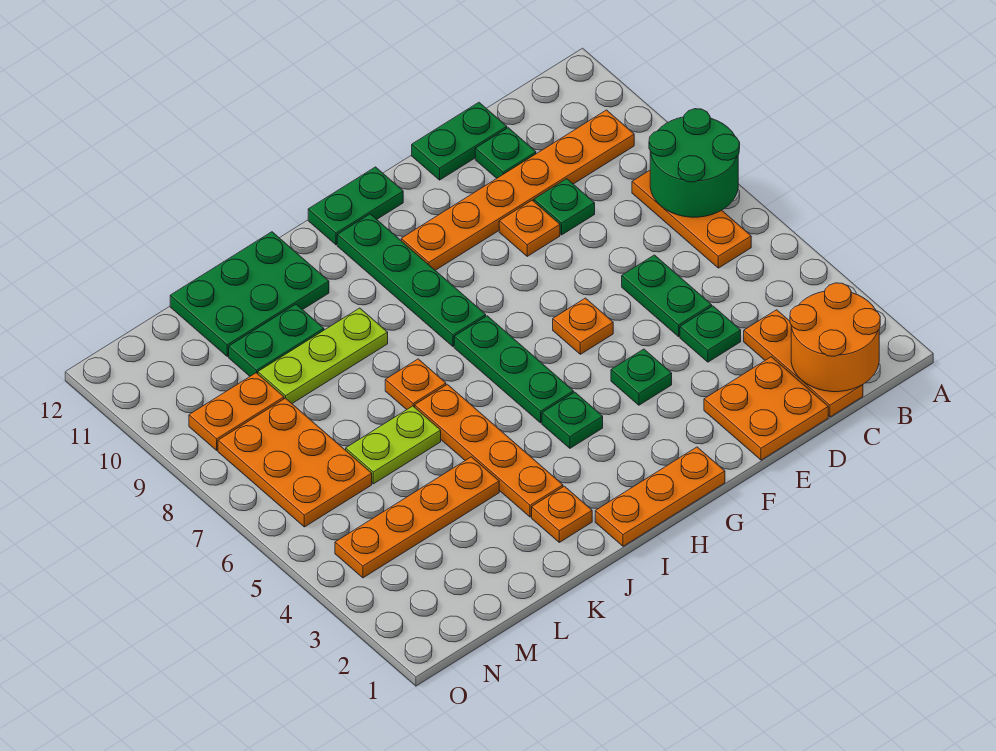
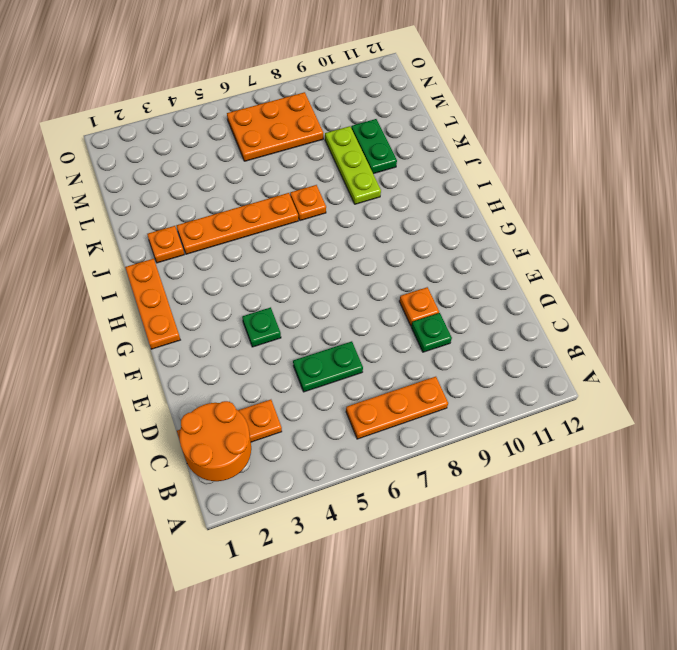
none -> orange plate B10:G10 level 1
none -> orange plate D1:E2 level 1
none -> green plate D4 level 1

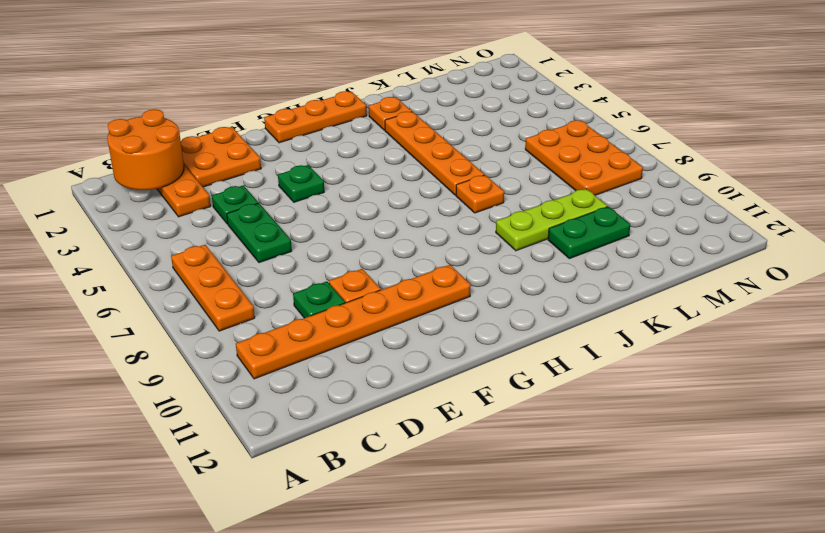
none -> green plate D11 level 1
none -> green plate D12:E12 level 1
none -> orange plate F6 level 1

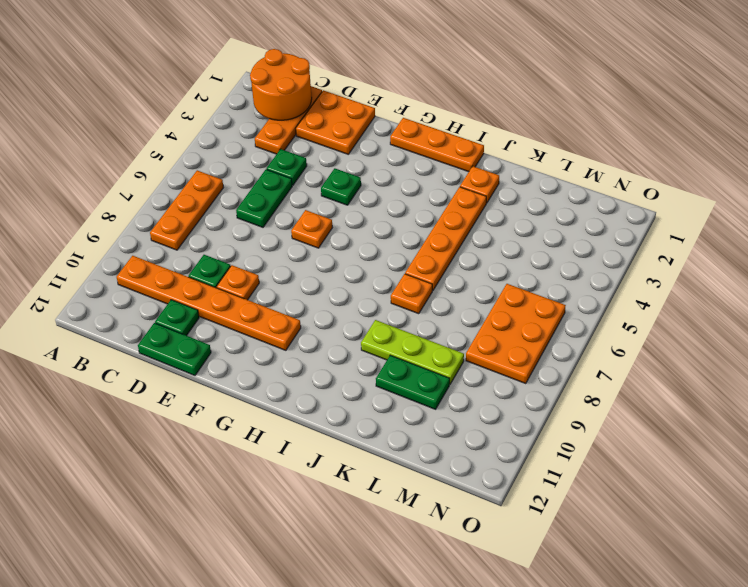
none -> green plate G12:H12 level 1
none -> green plate H4 level 1
none -> green plate H5:H7 level 1

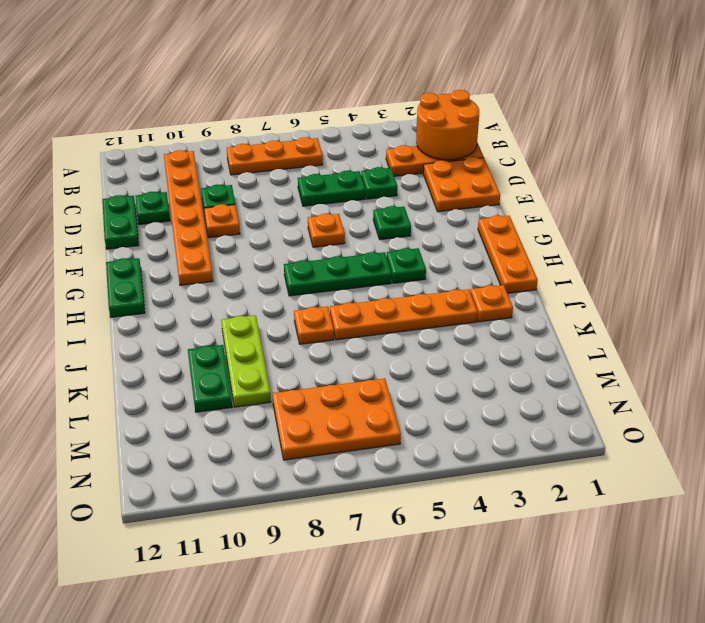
none -> green plate H8:H11 level 1
none -> green plate J11:L12 level 1
none -> orange plate K4:N4 level 1

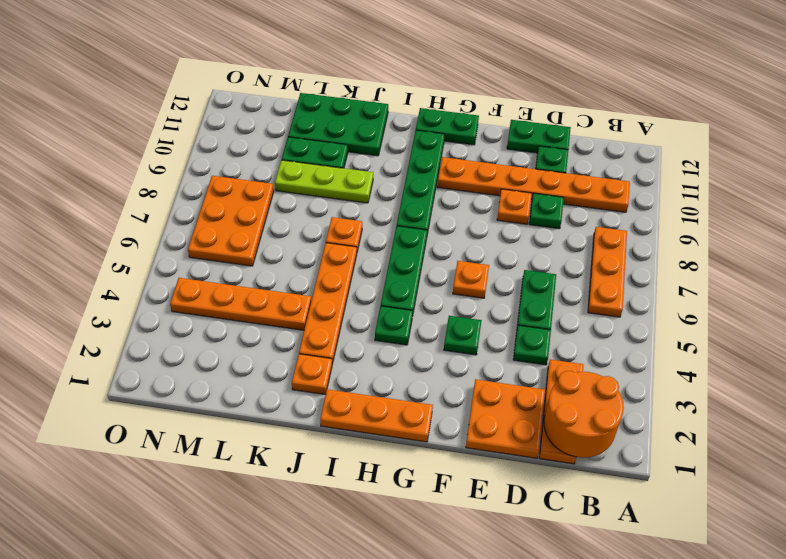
none -> lime plate K6:L6 level 1
none -> orange plate M9:N9 level 1
none -> green round brick A7:B8 level 2

